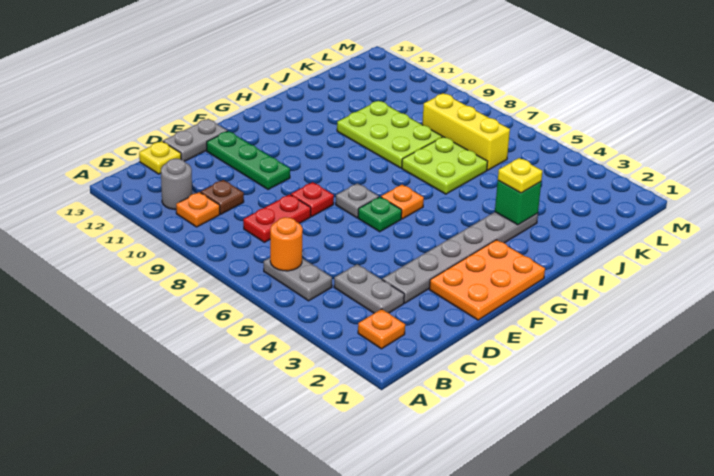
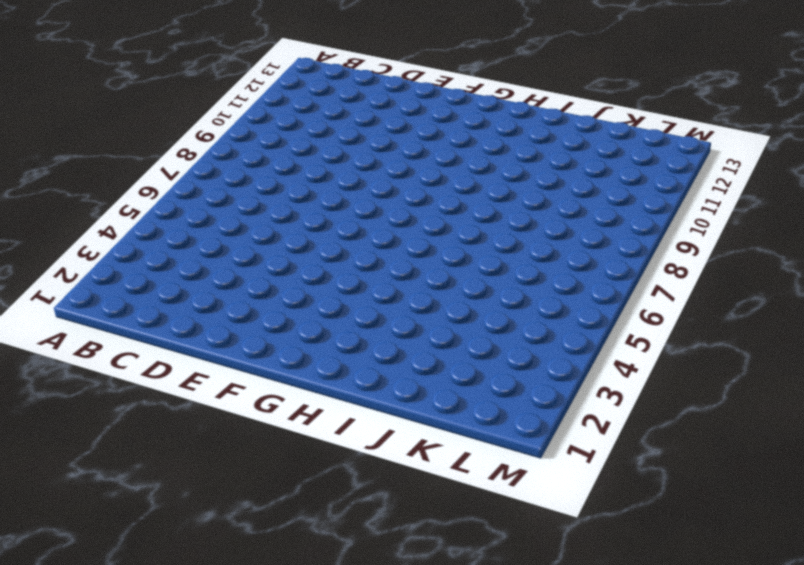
none -> orange plate B2 level 1
none -> grey plate B5:B6 level 1
none -> orange plate B10 level 1

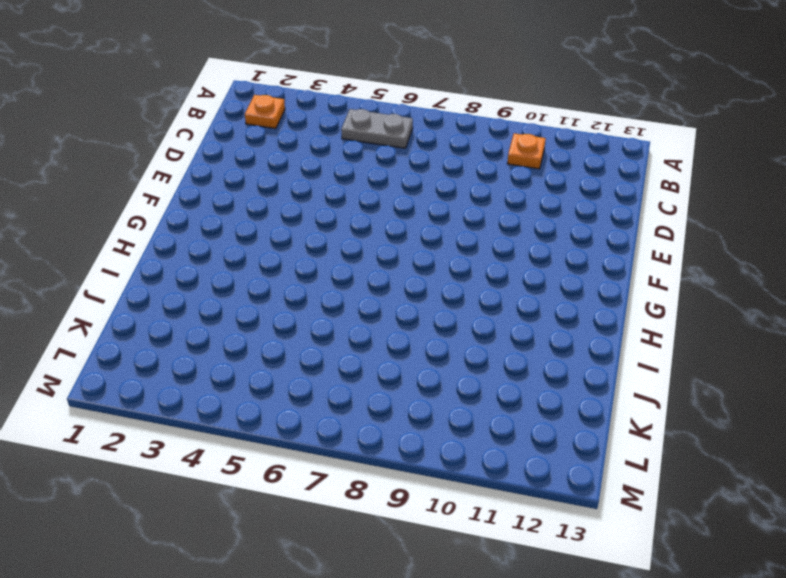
none -> grey round brick B11 level 1
none -> grey plate C3:C4 level 1
none -> red plate C8:D8 level 1

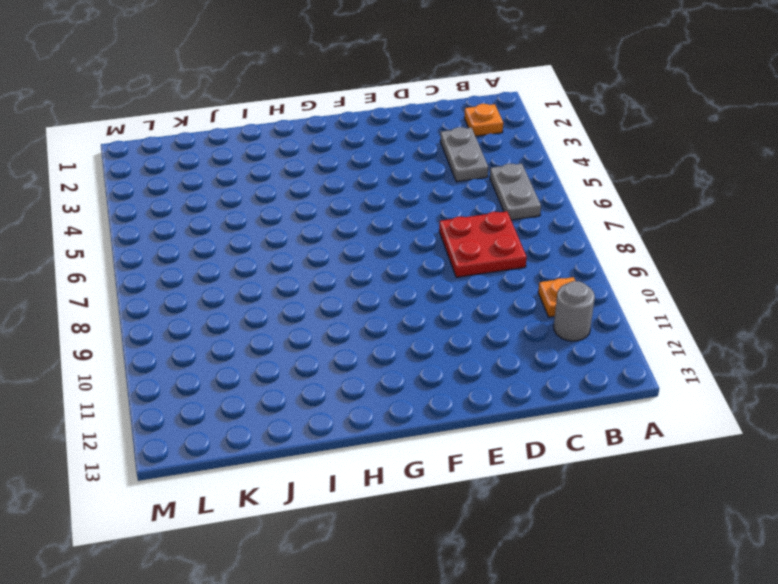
red plate C7:D8 level 1 -> red plate C8:D8 level 1
none -> brown plate C10 level 1
none -> yellow plate C13 level 1
none -> grey plate D3:I3 level 1

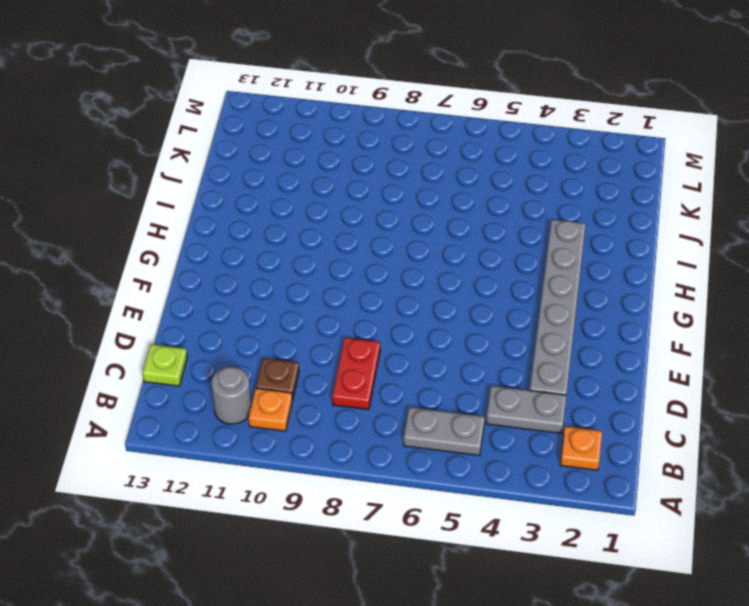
lime plate C13 level 1 -> yellow plate C13 level 1
none -> grey plate D13:E13 level 1
none -> orange plate E1:G2 level 1
none -> red plate E8 level 1

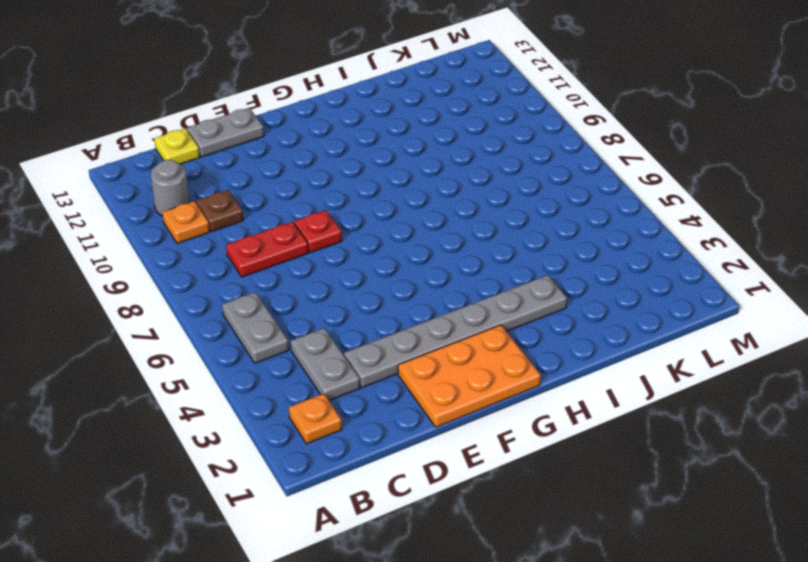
none -> green plate E10:E12 level 1
none -> green plate F6 level 1
none -> grey plate F7 level 1

